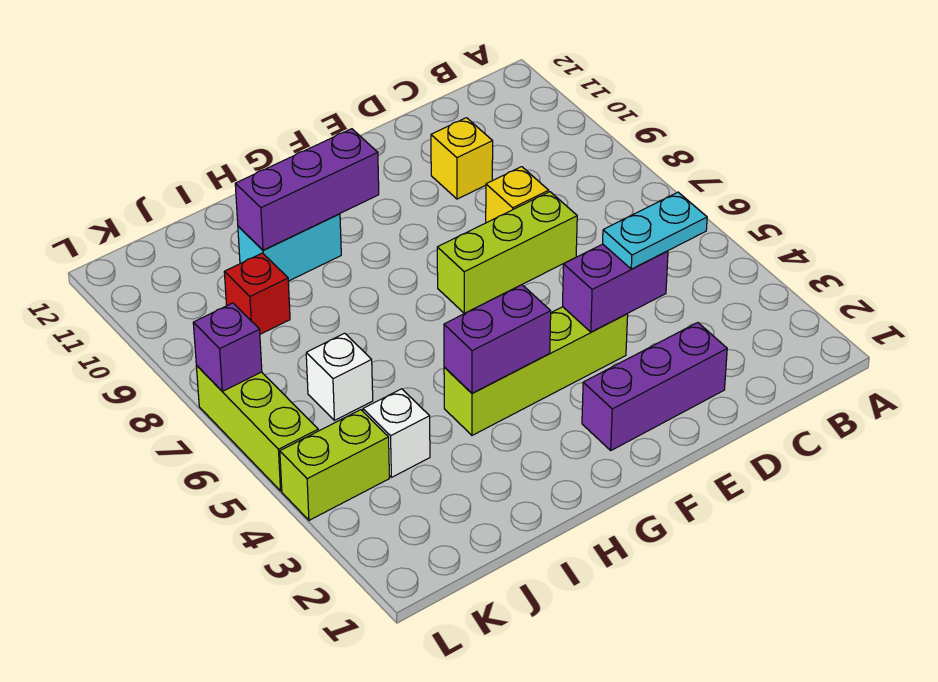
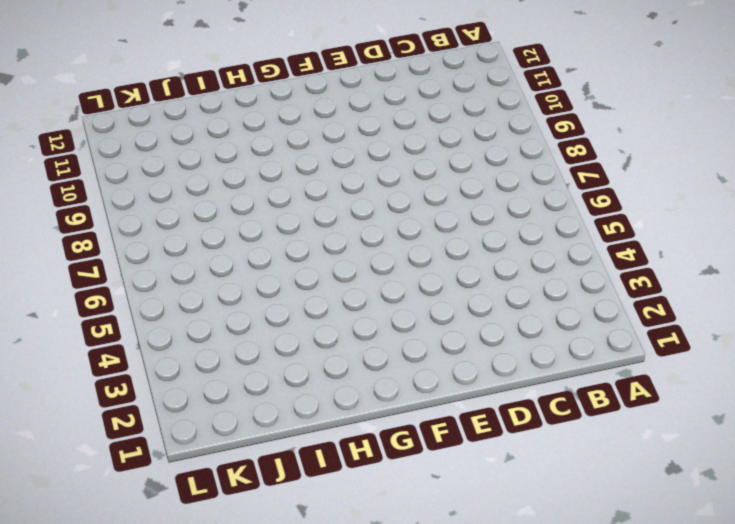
none -> purple brick D2:F2 level 1
none -> lime brick D7:F7 level 1
none -> yellow brick D8 level 1

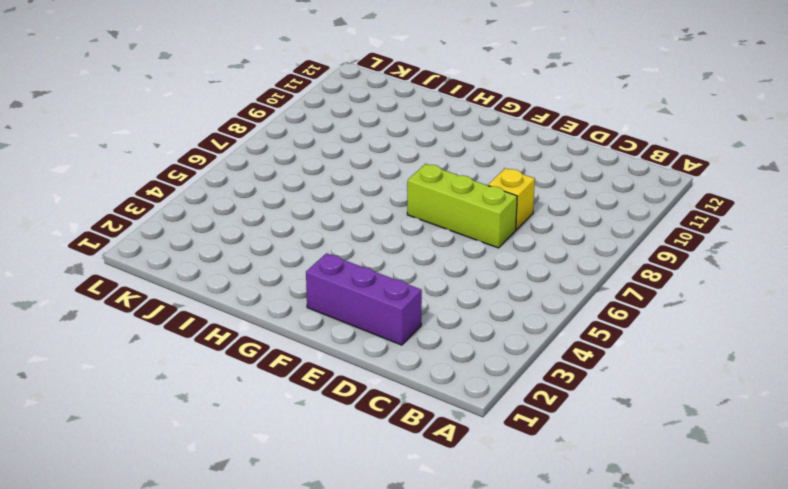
none -> yellow brick D10 level 1
none -> lime brick E4:H4 level 1
none -> cyan brick H10:I10 level 1

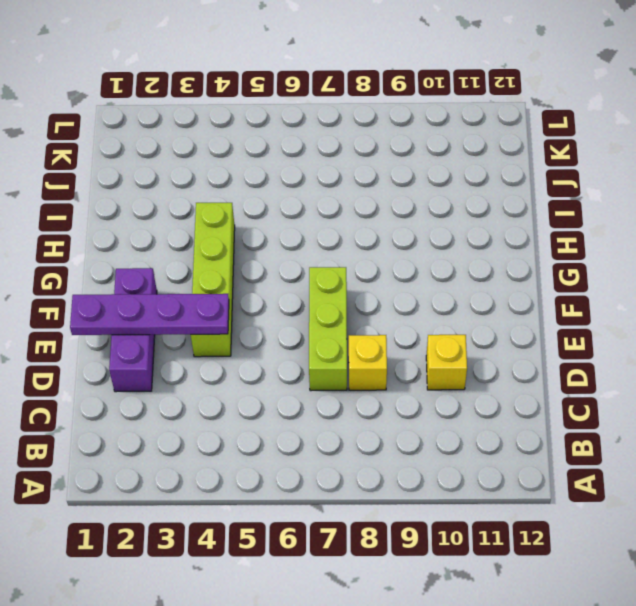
purple plate E1:E4 level 2 -> purple brick D4:E4 level 2
none -> cyan brick H10:I10 level 1
none -> white brick J4 level 1
none -> white brick J6 level 1

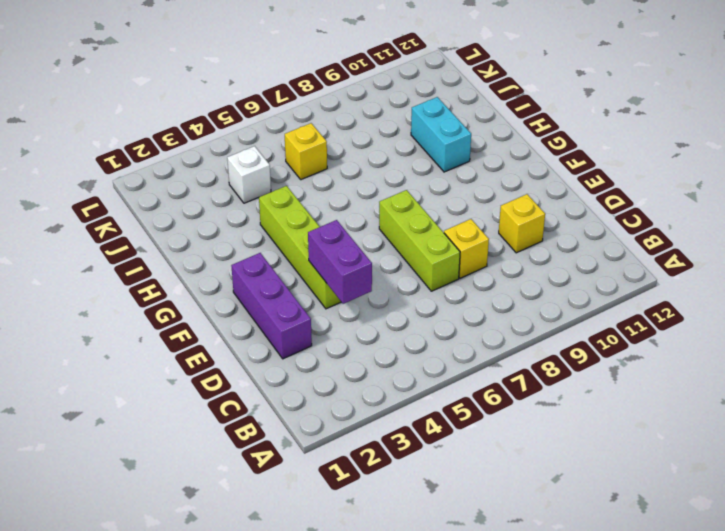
yellow brick J6 level 1 -> white brick J6 level 1
none -> red brick J9 level 1
none -> lime brick K4:L4 level 1
none -> lime brick L5:L7 level 1

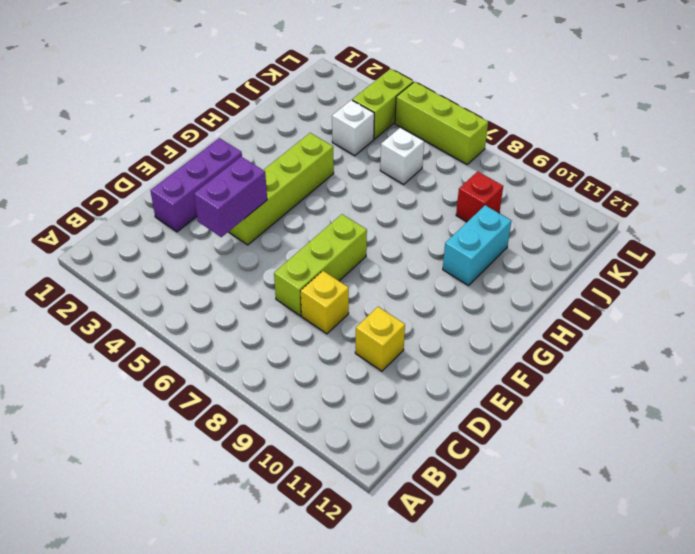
none -> purple brick G4:H4 level 2
none -> purple brick G10:I10 level 2
none -> purple brick L7 level 2

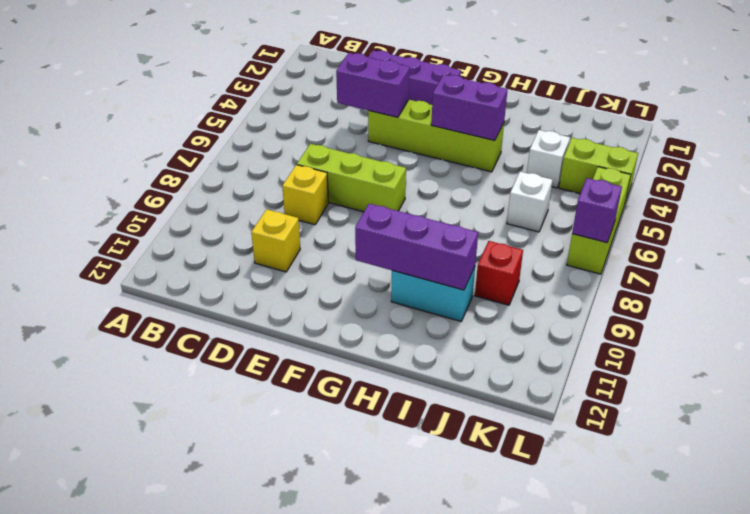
none -> cyan plate C4:D4 level 3

